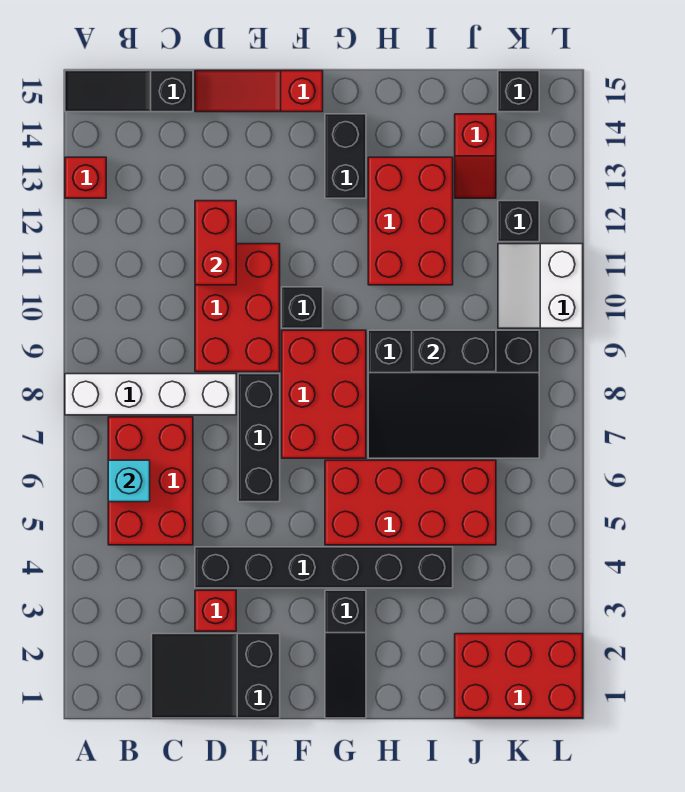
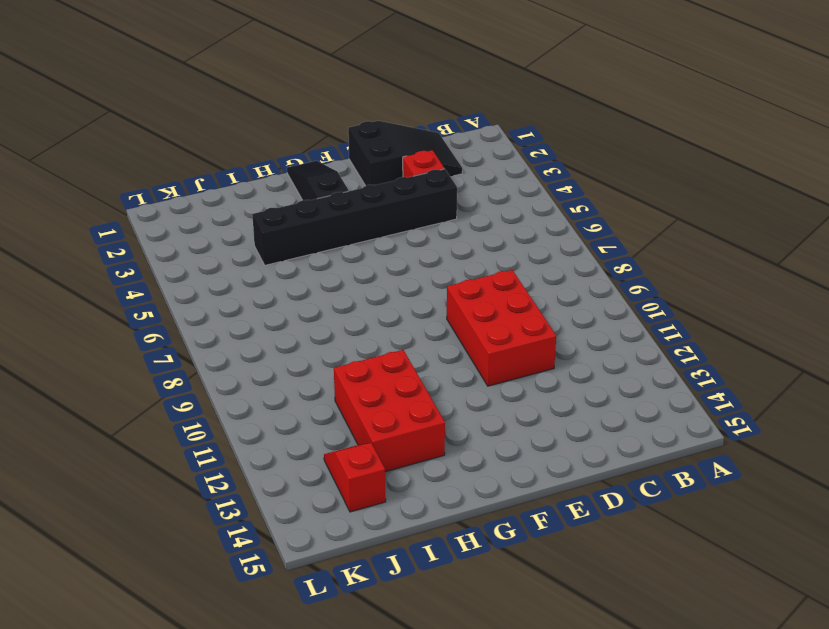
none -> white brick A8:D8 level 1
none -> red brick A13 level 1
none -> black slope A15:C15 level 1 top C

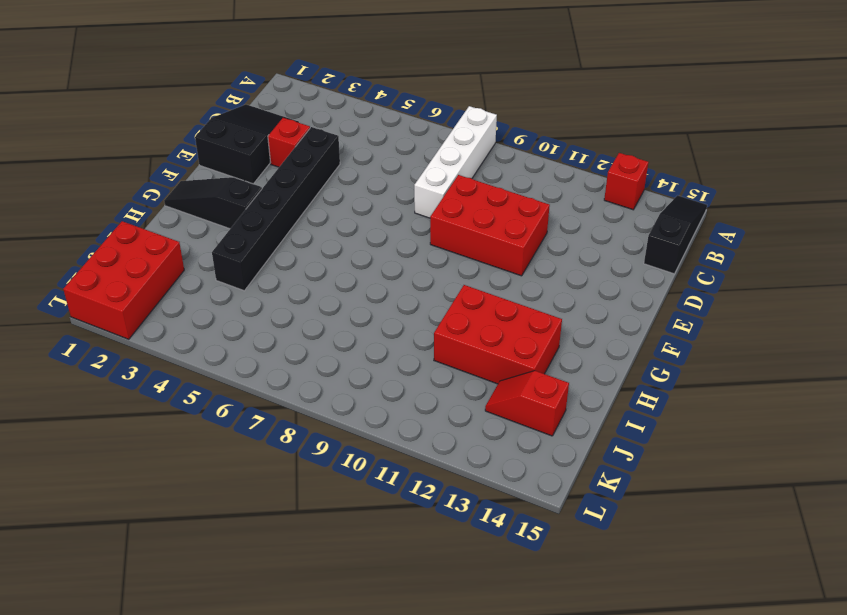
none -> red brick B5:C7 level 1
none -> red slope D15:F15 level 1 top F
none -> black brick E6:E8 level 1

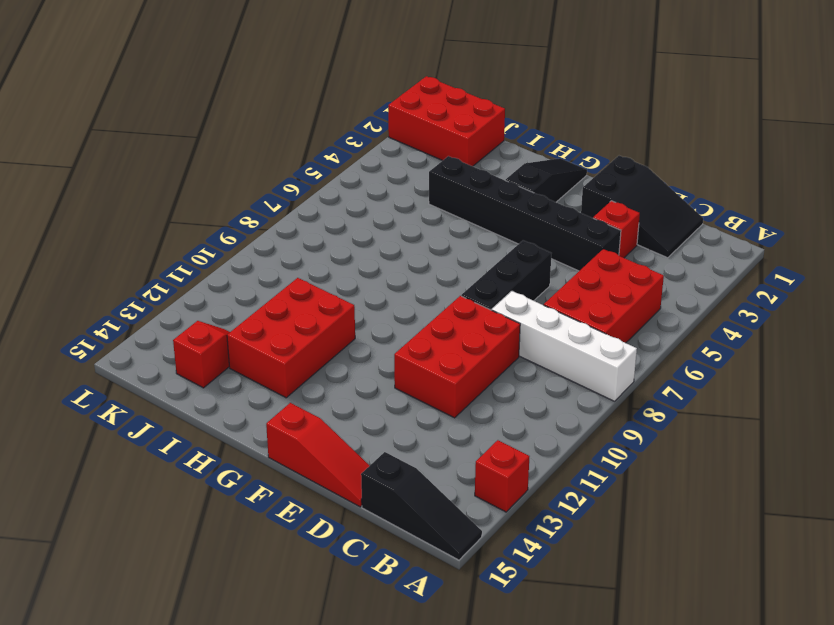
none -> red brick F7:G9 level 1
none -> black brick F10 level 1
none -> red brick G5:J6 level 1

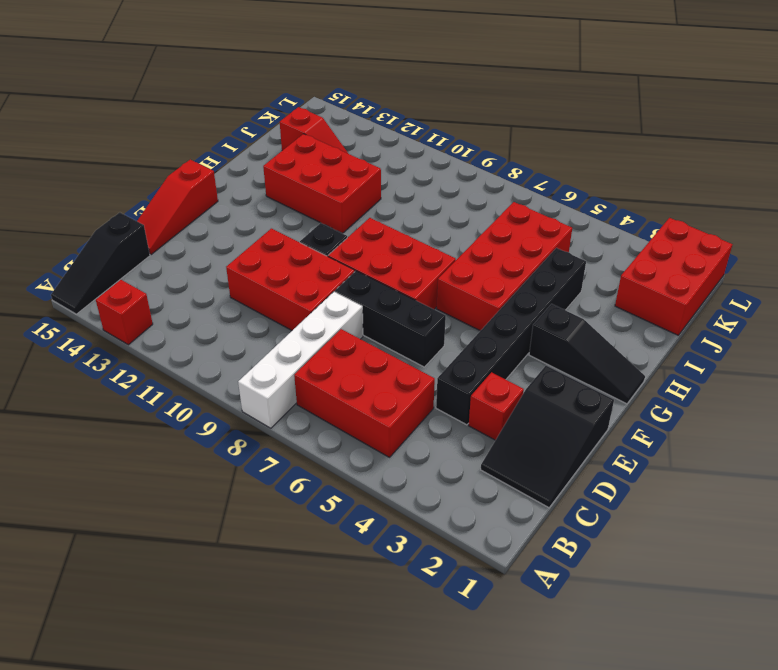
none -> black brick G13:G14 level 1
none -> black slope H7:K9 level 1 top 9
none -> white slope K10:L11 level 1 top L

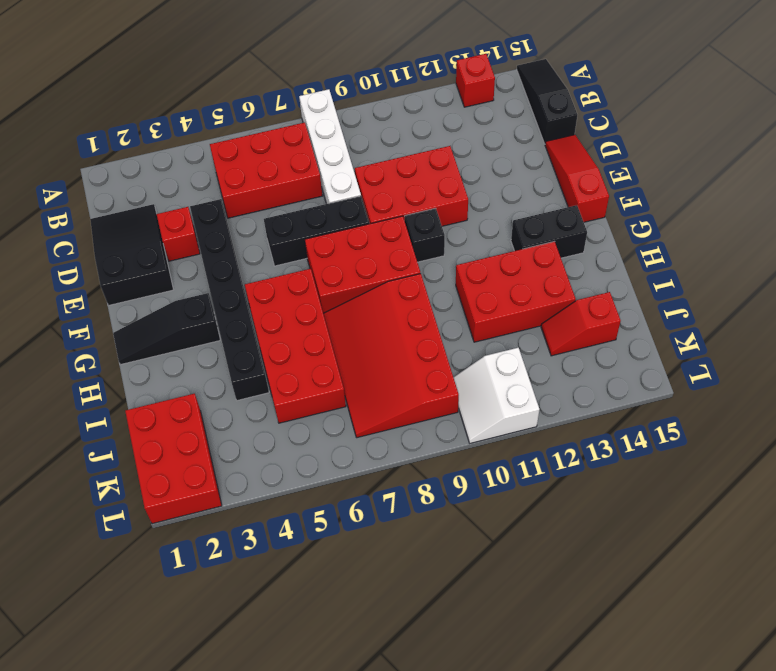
red slope H7:K9 level 1 top 9 -> black slope H7:K9 level 1 top 9
white slope K10:L11 level 1 top 11 -> white slope K10:L11 level 1 top L
none -> black brick K12 level 1
none -> black brick K15 level 1
none -> cyan brick B6 level 2

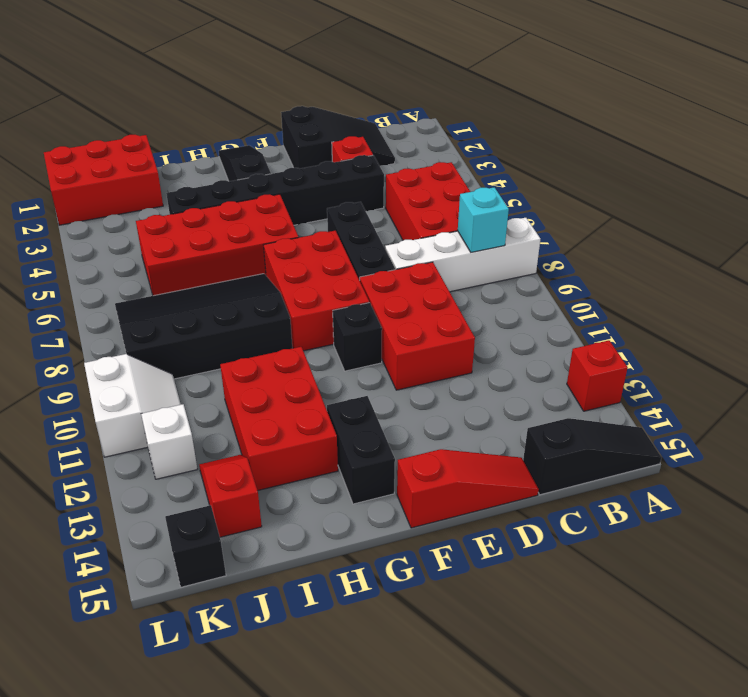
cyan brick B8 level 2 -> cyan brick B6 level 2
white brick K12 level 1 -> black brick K12 level 1
none -> red brick D11:D12 level 2
none -> black brick I9:J9 level 2

